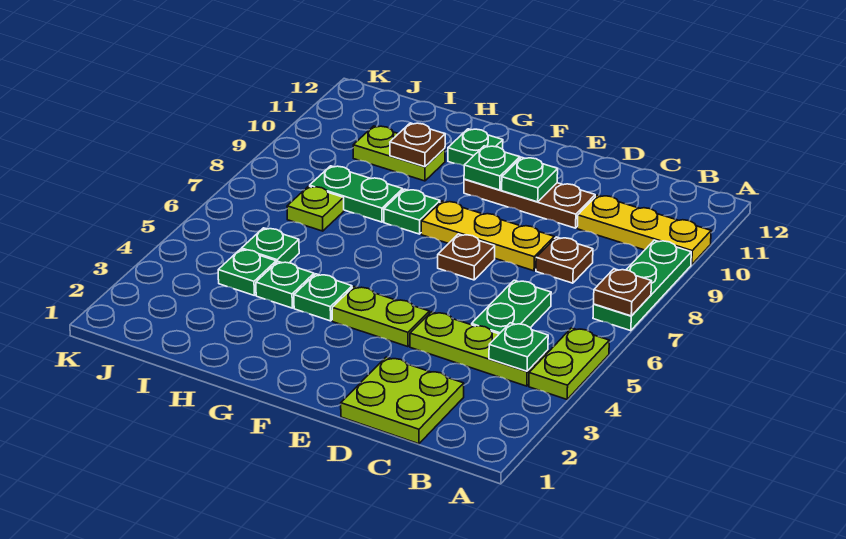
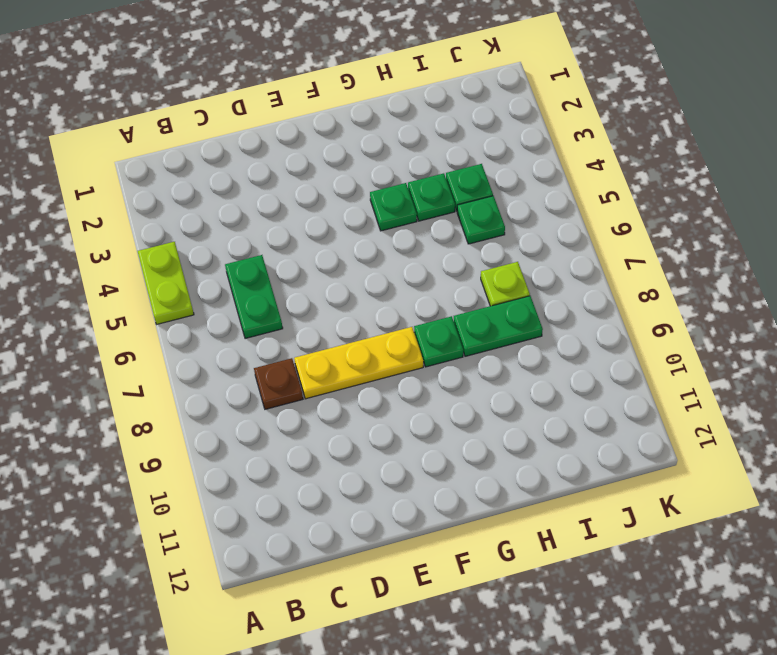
none -> green plate A7:A9 level 1
none -> yellow plate A10:C10 level 1
none -> lime plate B4:D4 level 1

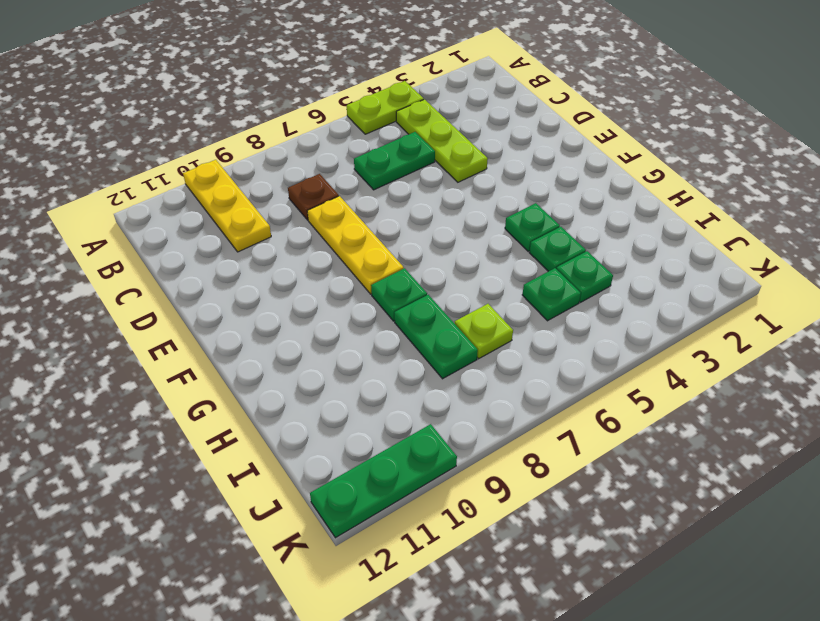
green plate K10:K12 level 1 -> green plate A7:A9 level 1
none -> lime plate C1:D2 level 1
none -> brown plate D10:F10 level 1
none -> lime plate E4:F4 level 1

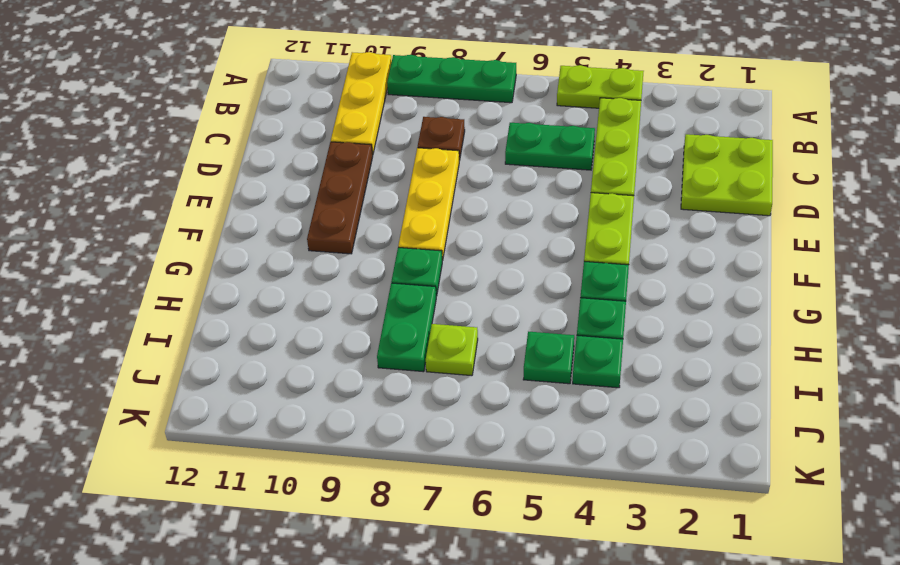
none -> brown plate E7 level 1
none -> green plate G11 level 1
none -> lime plate H10:I10 level 1

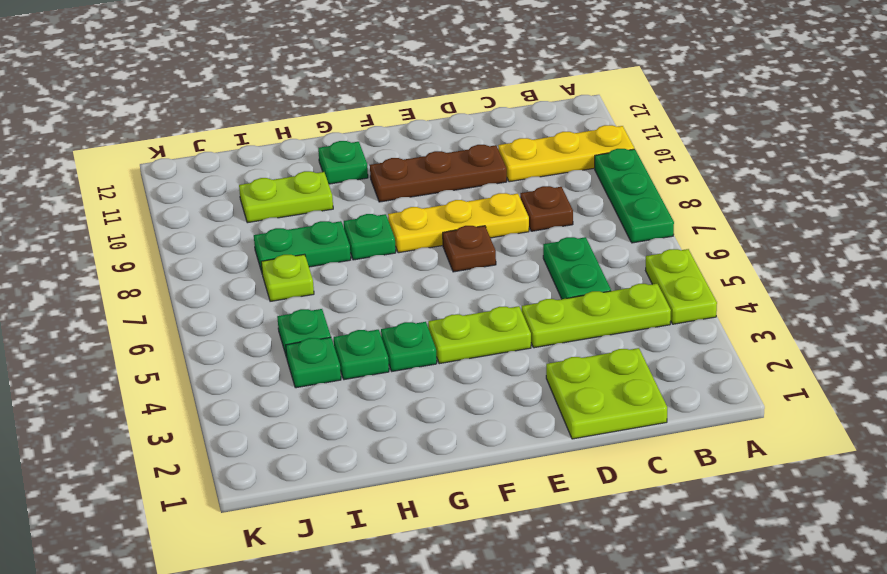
none -> brown plate A7 level 2
none -> green plate B4 level 2
none -> green plate E10 level 2

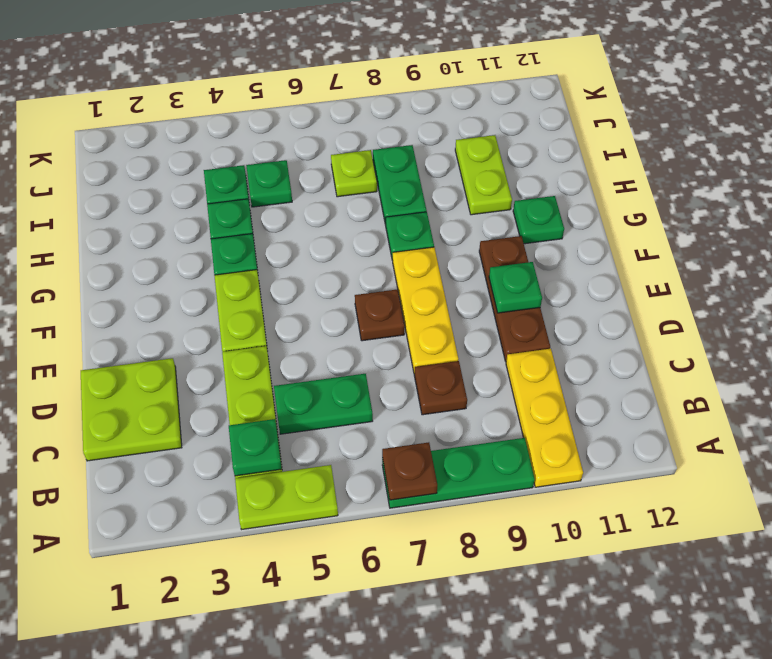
none -> green plate F10 level 2
none -> brown plate H10 level 2

